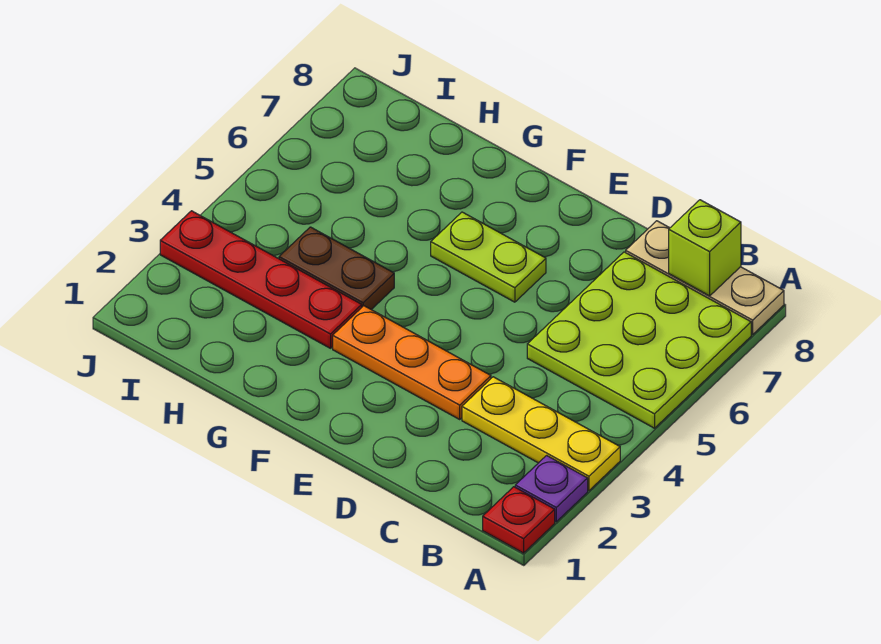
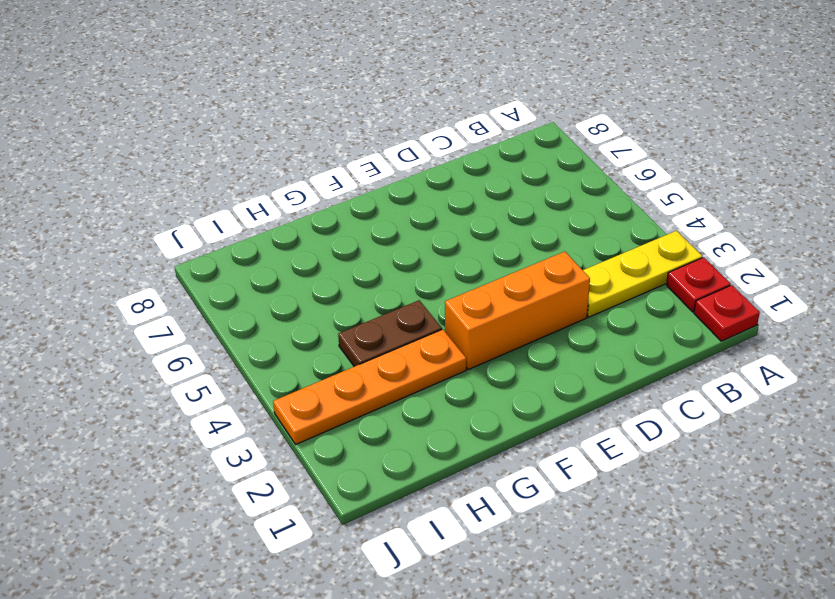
red plate A2 level 1 -> purple plate A2 level 1
orange brick D3:F3 level 1 -> orange plate D3:F3 level 1
orange plate G3:J3 level 1 -> red plate G3:J3 level 1
none -> lime plate A5:C7 level 1
none -> tan plate A8:C8 level 1

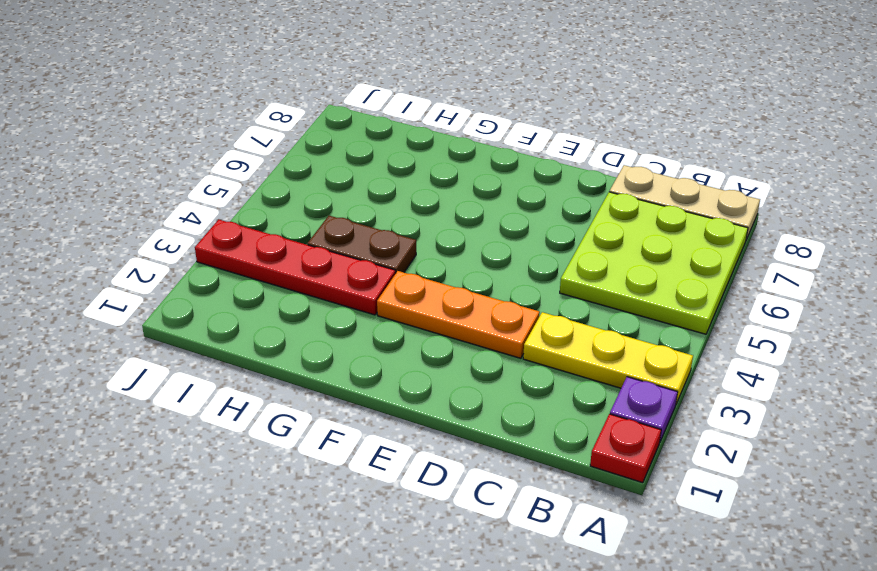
none -> lime plate E6:F6 level 1
none -> lime brick B8 level 2

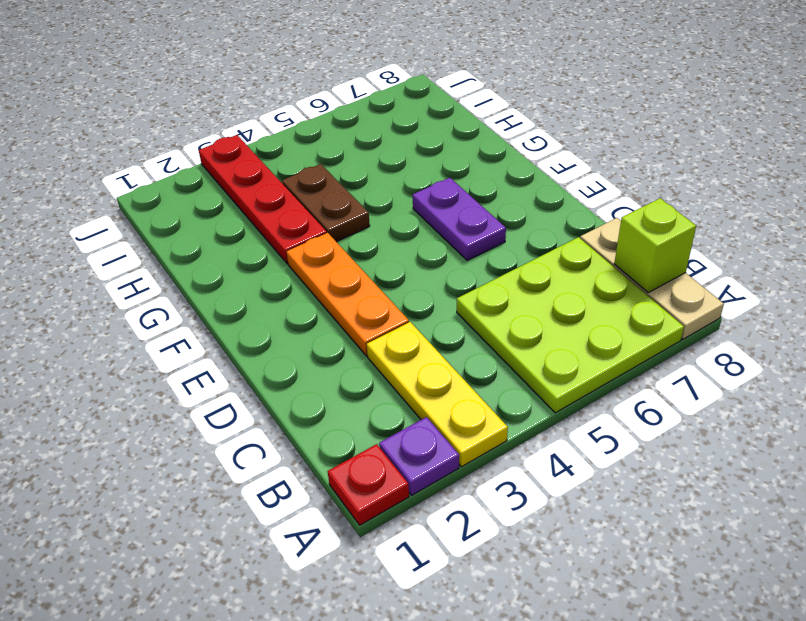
purple plate E6:F6 level 1 -> lime plate E6:F6 level 1

